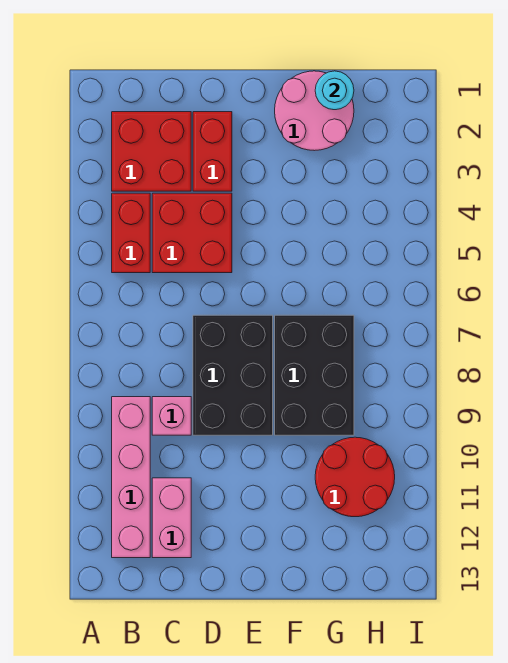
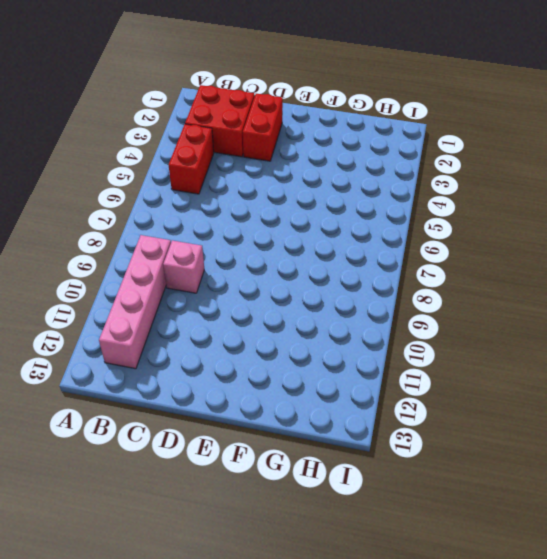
none -> red brick C4:D5 level 1
none -> pink brick C11:C12 level 1
none -> black brick D7:E9 level 1

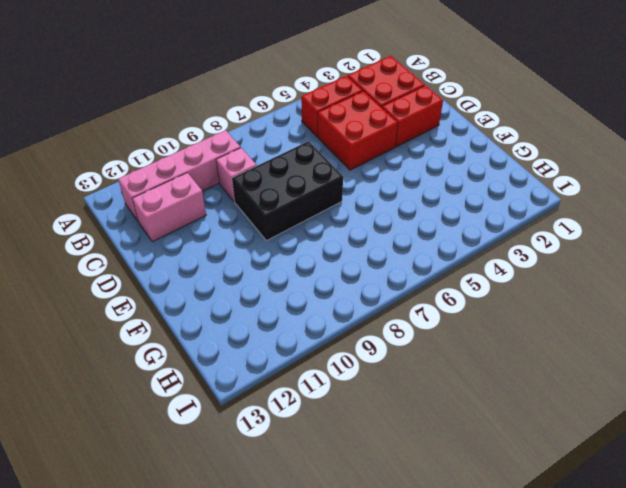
none -> pink round brick F1:G2 level 1
none -> black brick F7:G9 level 1
none -> red round brick G10:H11 level 1

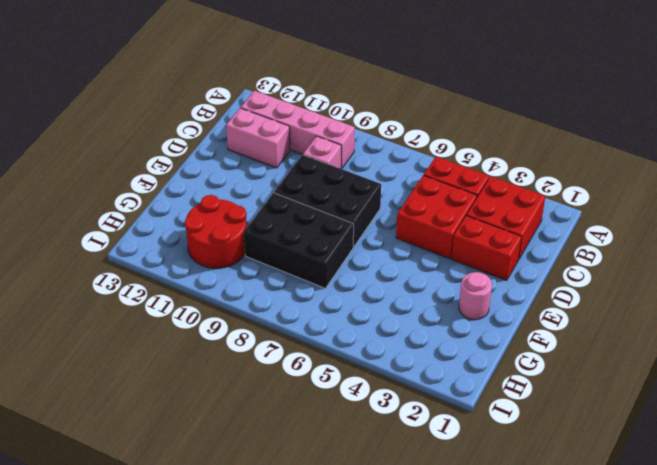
pink round brick F2 level 1 -> pink round brick F1:G2 level 1
none -> cyan round brick G1 level 2

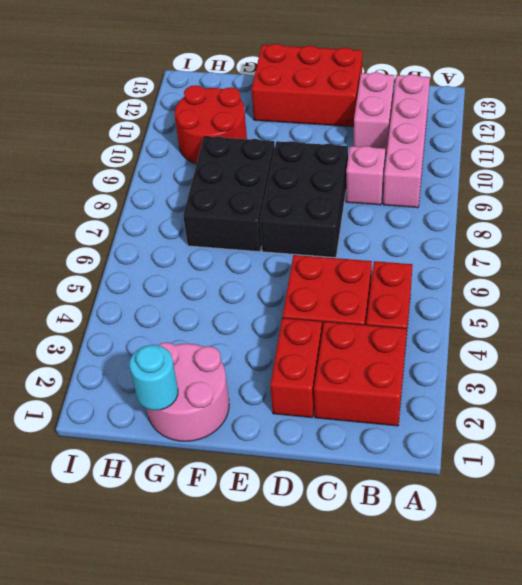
red brick D12:F13 level 1 -> none

